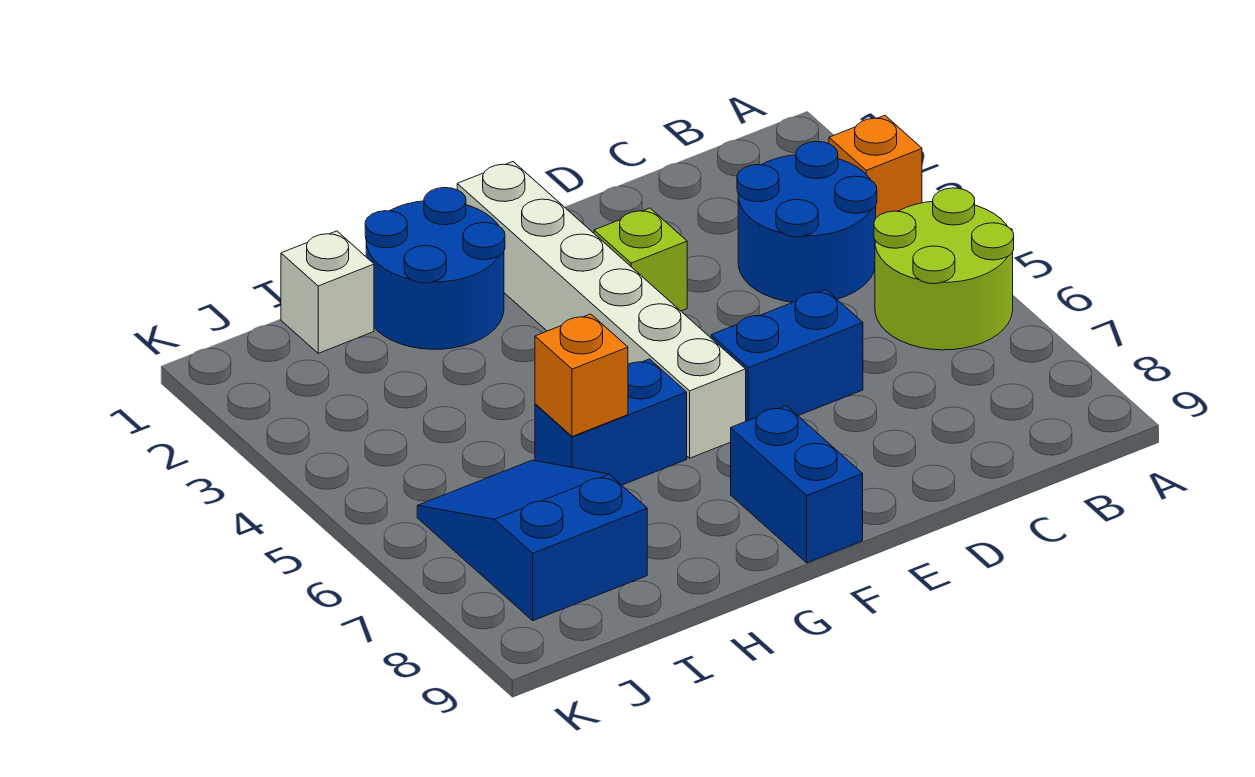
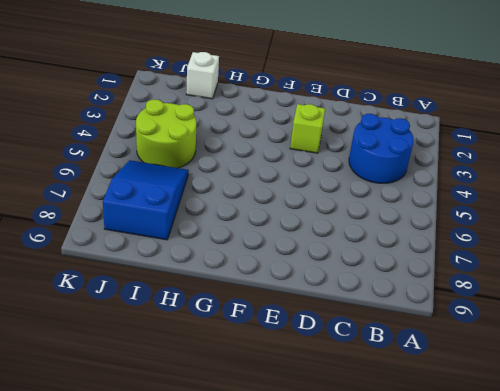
lime round brick I4:J5 level 1 -> lime round brick A5:B6 level 1
none -> orange brick A3 level 1
none -> blue brick D6:E6 level 1
none -> white brick F1:F6 level 1

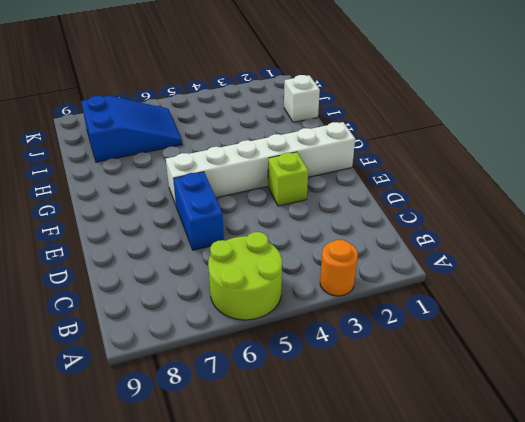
orange round brick A3 level 1 -> orange brick A3 level 1
none -> blue round brick B3:C4 level 1
none -> blue brick F8:F9 level 1
none -> blue round brick G1:H2 level 1

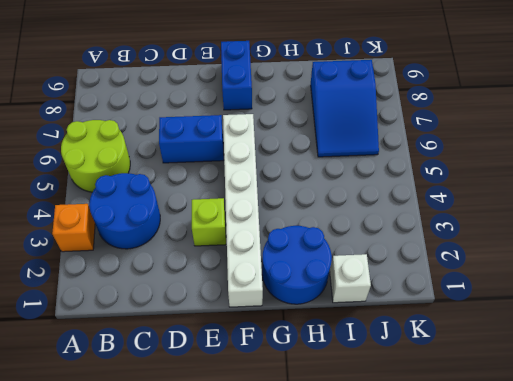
none -> blue brick G6:H6 level 1
none -> orange brick H6 level 2

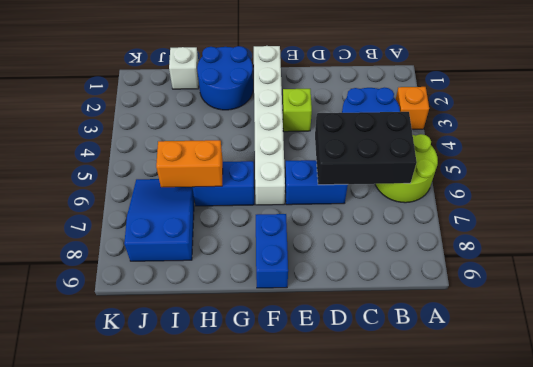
black brick B5:D6 level 2 -> none
orange brick H6:I6 level 2 -> orange brick H6 level 2

